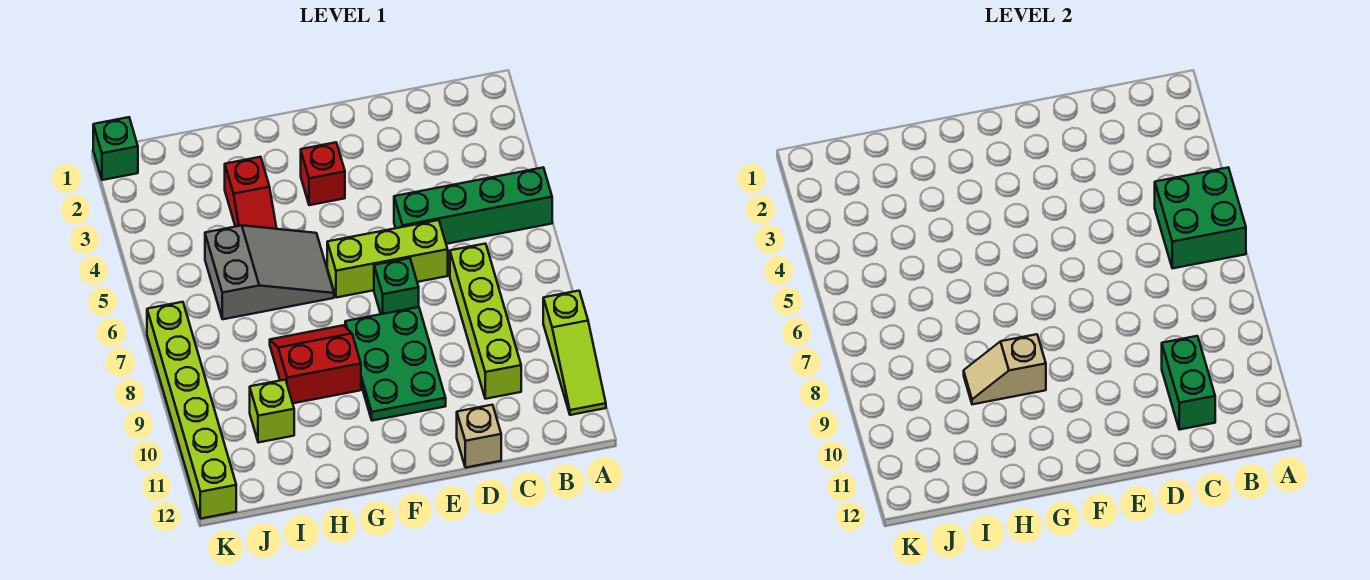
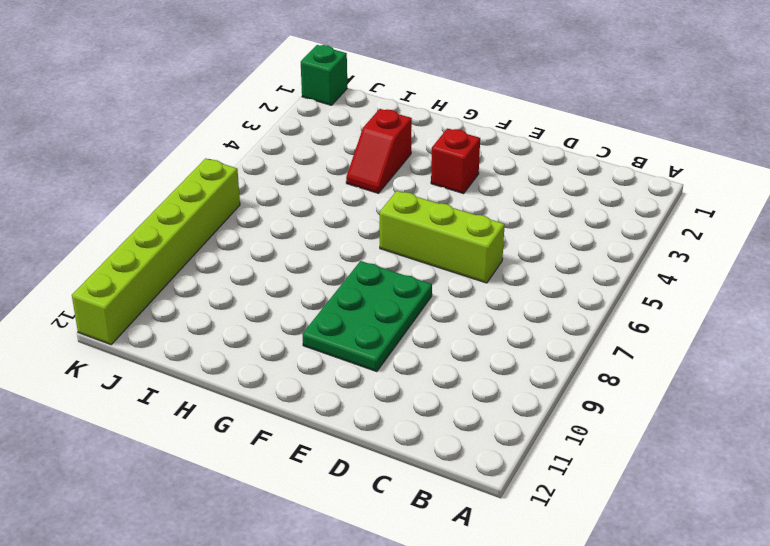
none -> green brick A5:D5 level 1
none -> lime slope A9:A11 level 1 top 9
none -> lime brick C7:C10 level 1

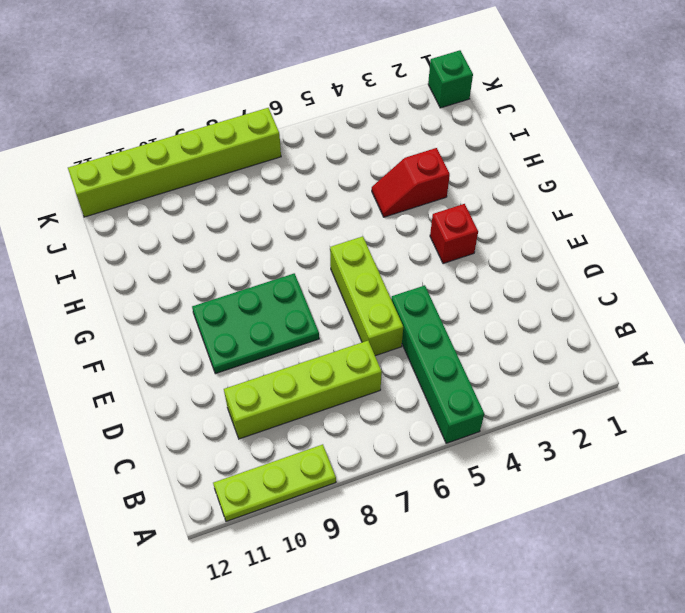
lime plate A9:A11 level 1 -> lime slope A9:A11 level 1 top 9
none -> tan brick D12 level 1
none -> green brick E7 level 1
none -> grey slope G5:I6 level 1 top I

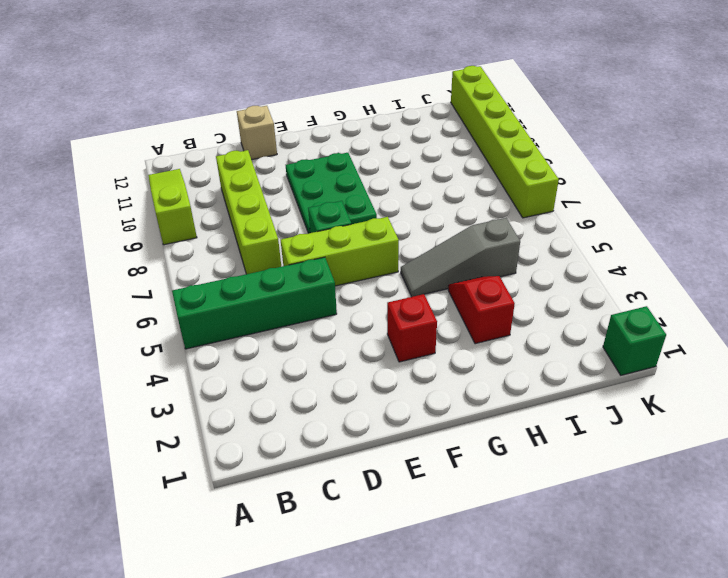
grey slope G5:I5 level 1 top I -> grey slope G5:I6 level 1 top I
none -> red slope G8:H9 level 1 top 9
none -> lime brick I10 level 1
none -> green brick A5:B6 level 2

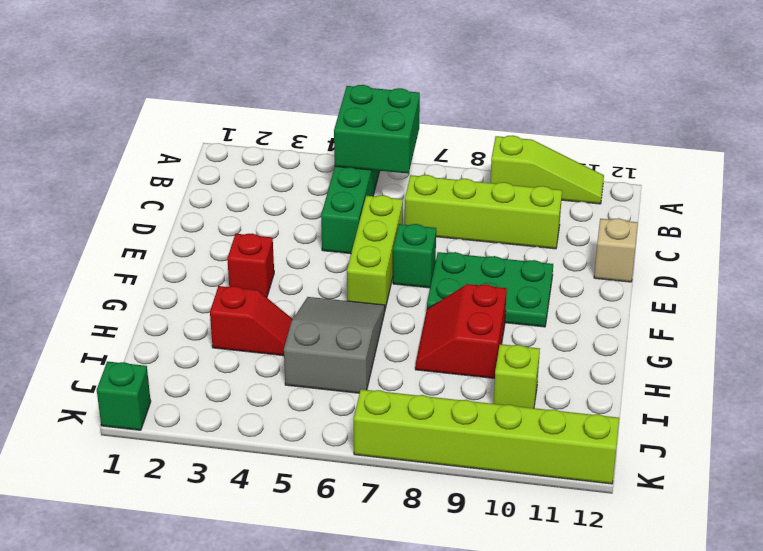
none -> green brick C10:C11 level 2
none -> tan slope G9:H9 level 2 top G

